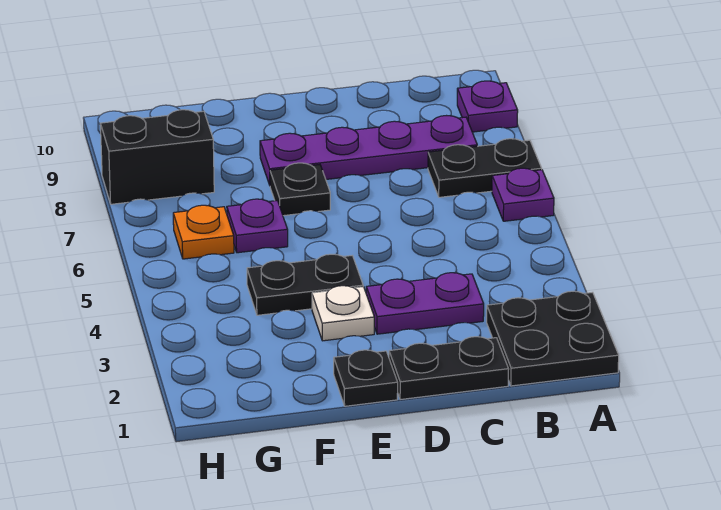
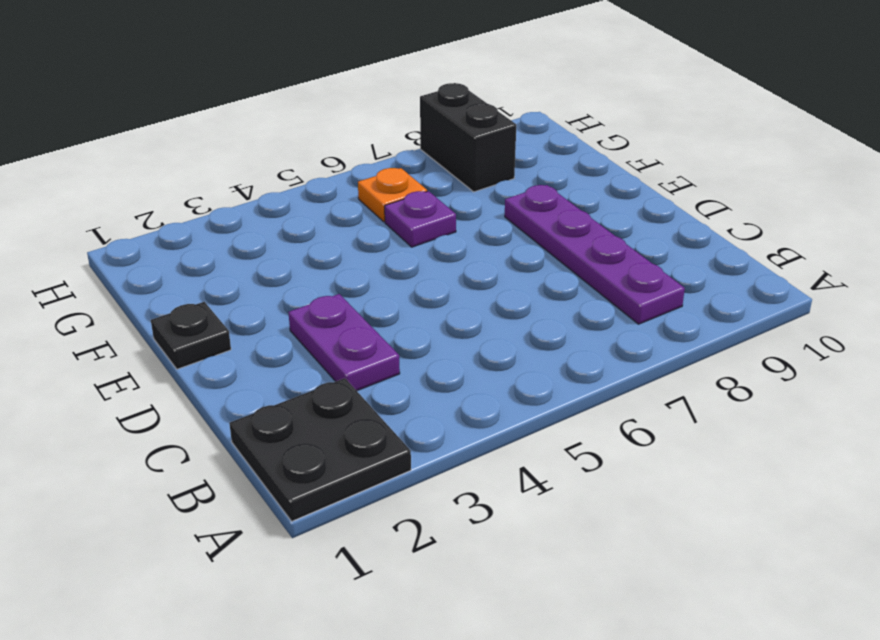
none -> purple plate A6 level 1
none -> black plate A7:B7 level 1
none -> purple plate A9 level 1

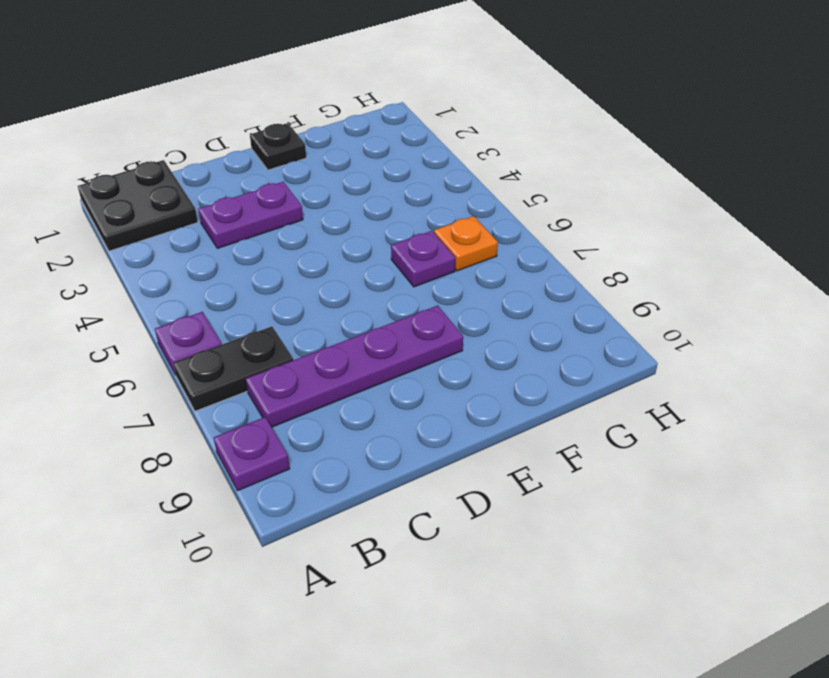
none -> black plate C1:D1 level 1
none -> white plate E3 level 1
none -> black plate E4:F4 level 1

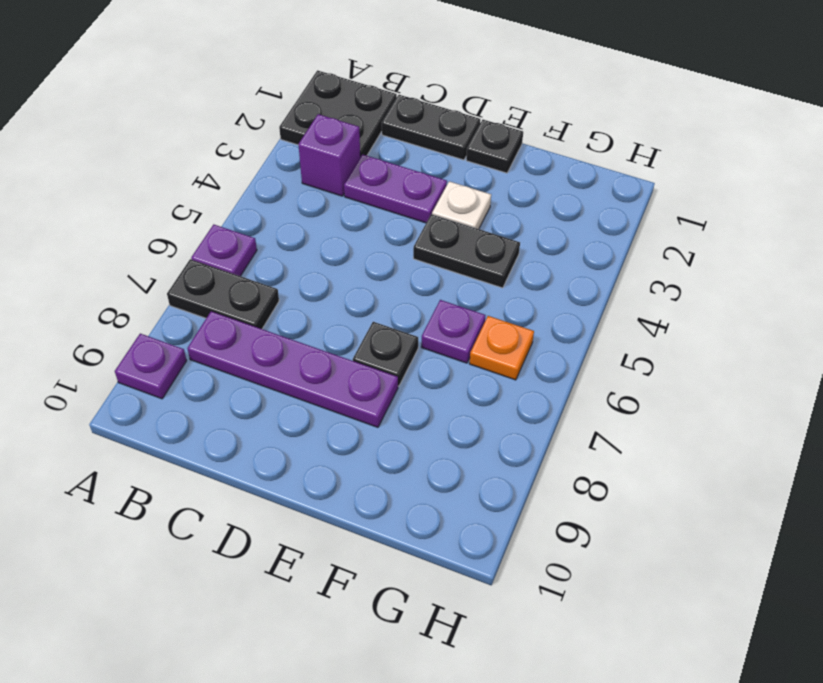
purple brick B3 level 1 -> none
none -> black brick G8:H8 level 1

